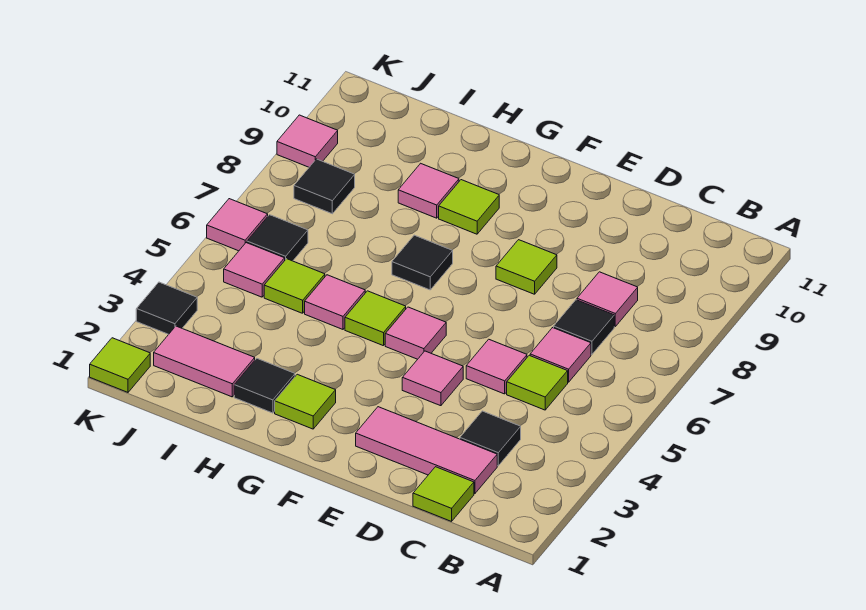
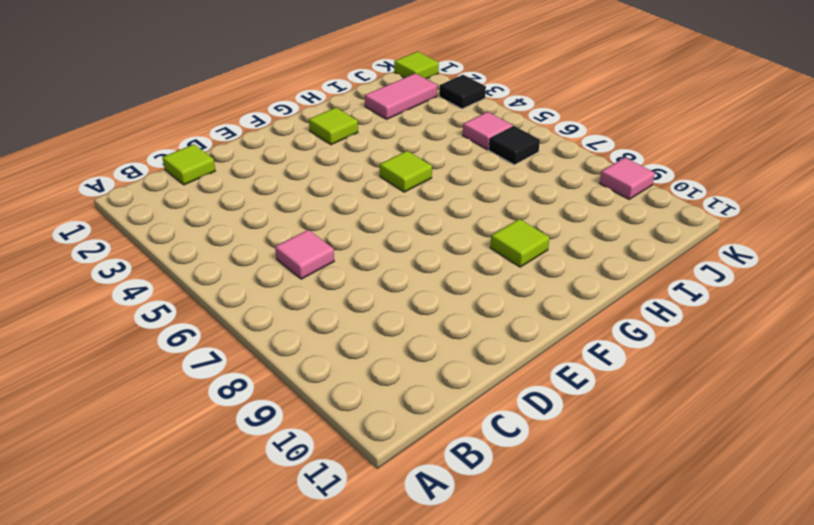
none -> pink tile C2:E2 level 1
none -> black tile C3 level 1
none -> lime tile C5 level 1

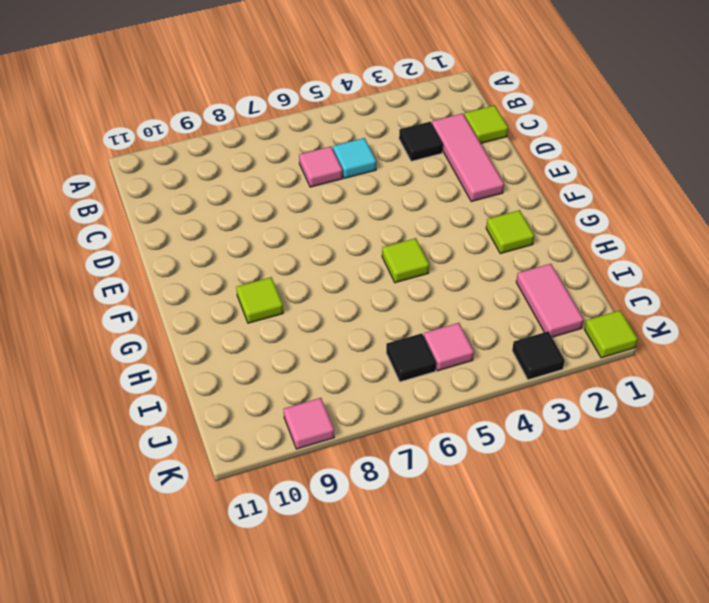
cyan tile C5 level 1 -> lime tile C5 level 1
none -> black tile C7 level 1
none -> pink tile C8 level 1
none -> pink tile D5 level 1

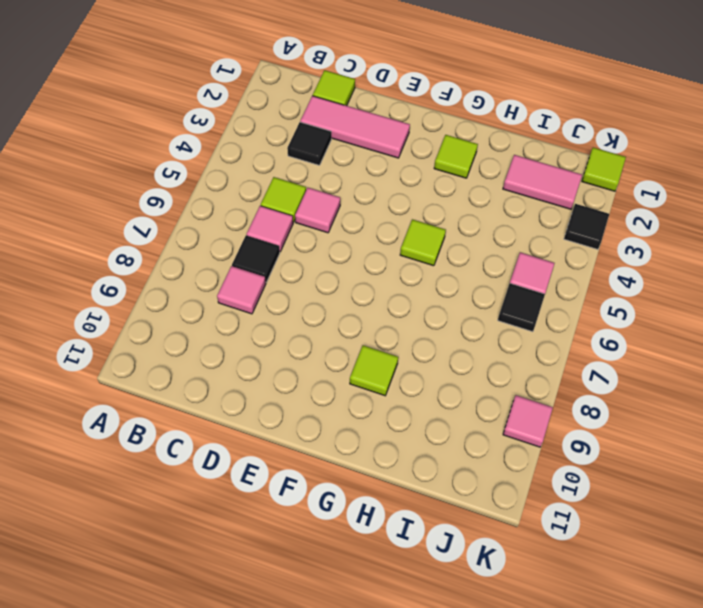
none -> pink tile E4 level 1
none -> lime tile E8 level 1
none -> pink tile F5 level 1

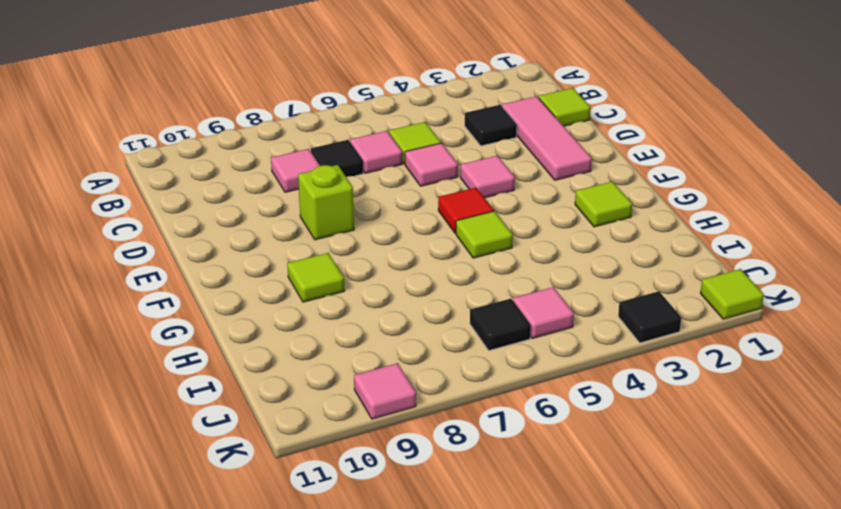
lime brick E8 level 1 -> lime tile E8 level 1
red tile F5 level 1 -> pink tile F5 level 1
none -> black tile G7 level 1
none -> black tile H2 level 1
none -> pink tile H5 level 1

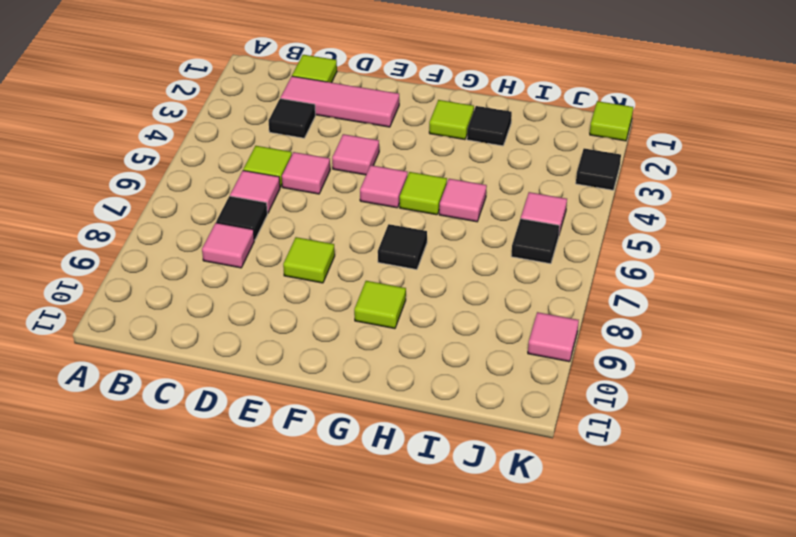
none -> pink tile H9 level 1
none -> pink tile I2:J2 level 1
none -> lime tile I5 level 1

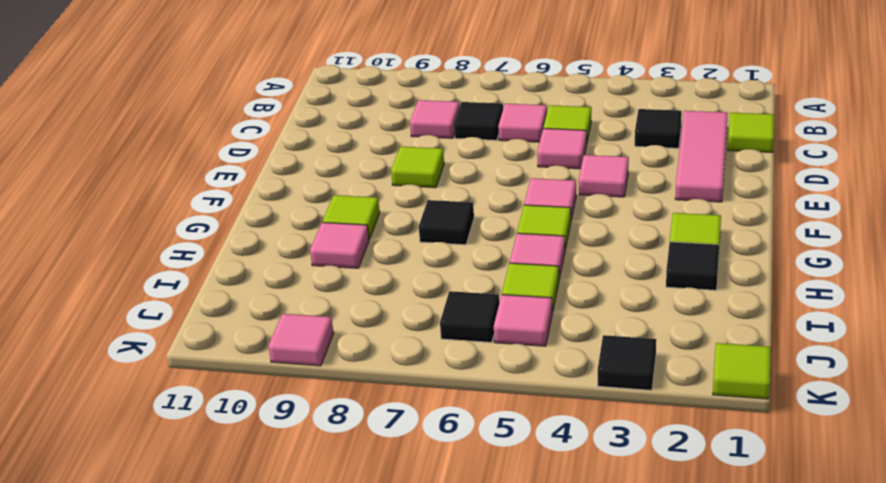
none -> pink tile I2:J2 level 1
none -> black tile J8 level 1
none -> pink tile K6 level 1

